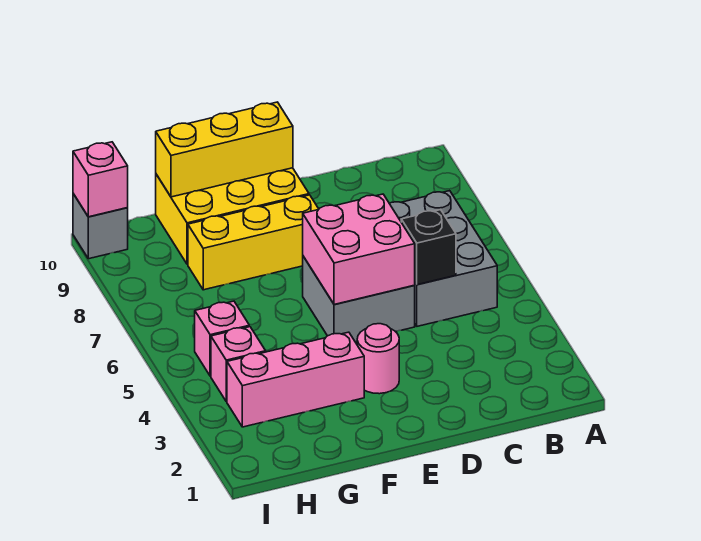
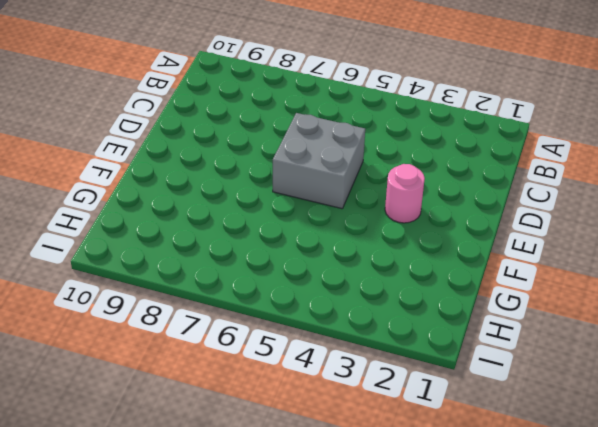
none -> grey brick B5:C7 level 1
none -> yellow brick E8:G8 level 1
none -> yellow brick E9:G10 level 1

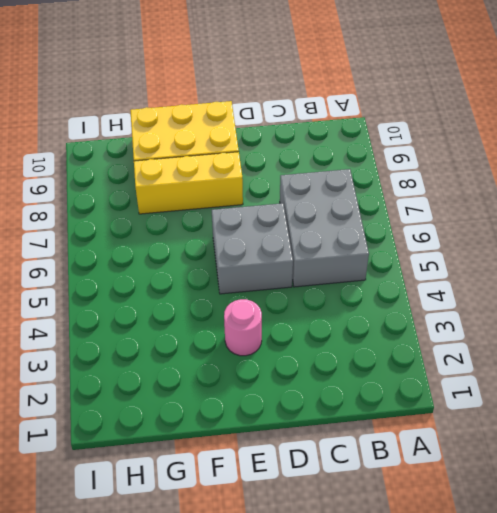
none -> pink brick F3:H3 level 1
none -> pink brick H4 level 1
none -> pink brick H5 level 1

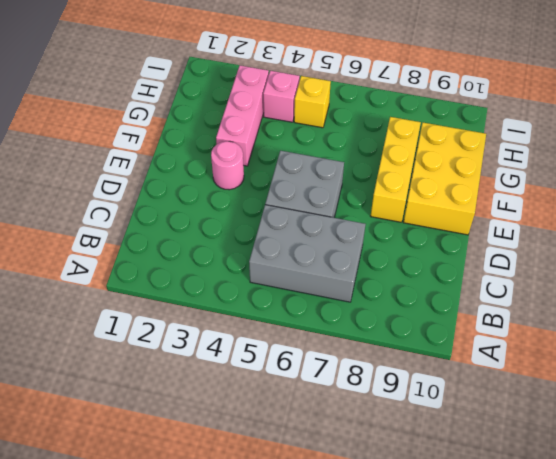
yellow brick H5 level 1 -> pink brick H5 level 1
none -> grey brick I10 level 1
none -> black brick C5 level 2
none -> pink brick D5:E6 level 2

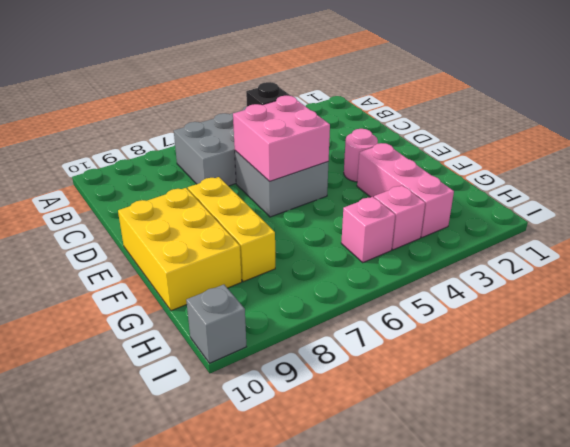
none -> yellow brick E10:G10 level 2
none -> pink brick I10 level 2

